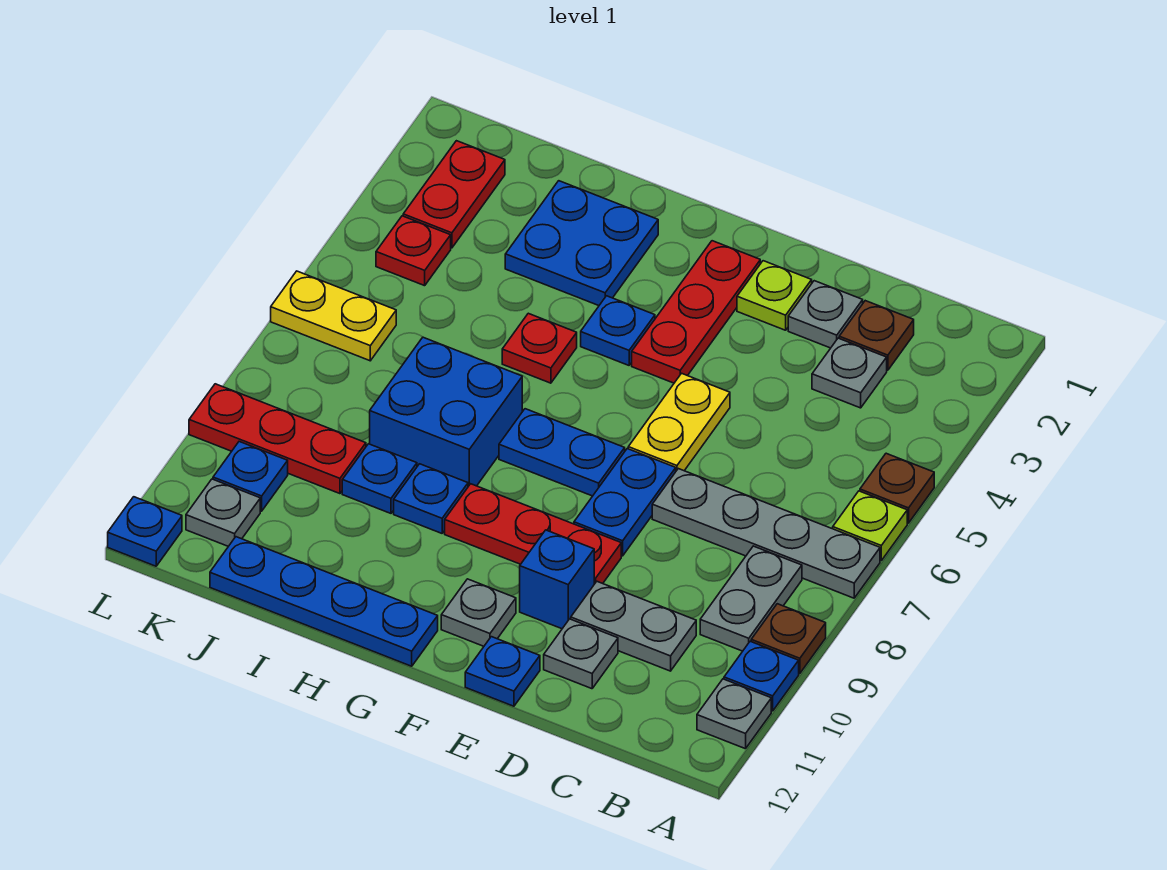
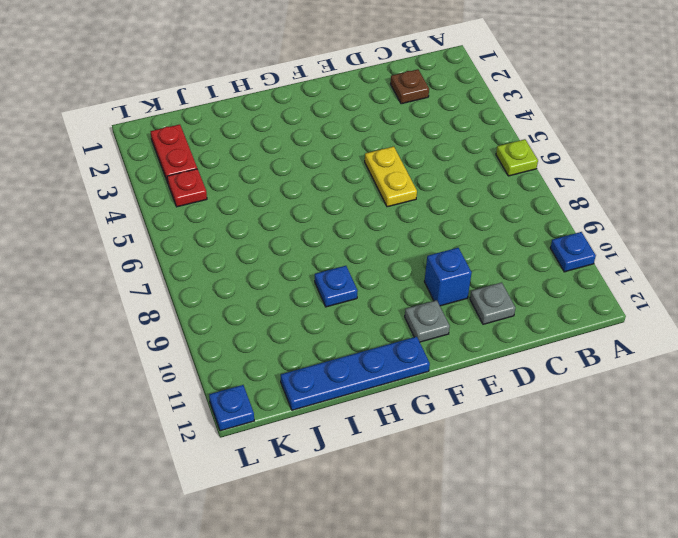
none -> brown plate A5 level 1
none -> grey plate A7:D7 level 1
none -> brown plate A9 level 1
none -> grey plate A11 level 1

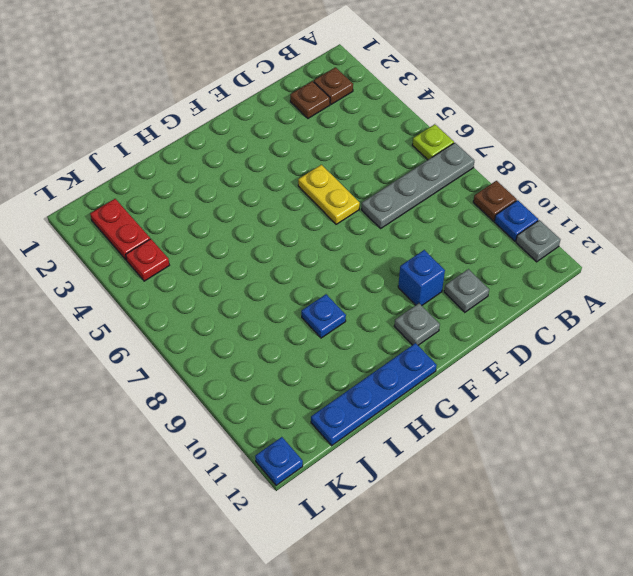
brown plate B2 level 1 -> brown plate A5 level 1
none -> grey plate B8:B9 level 1
none -> grey plate C3 level 1
none -> grey plate C10:D10 level 1
none -> grey plate D2 level 1

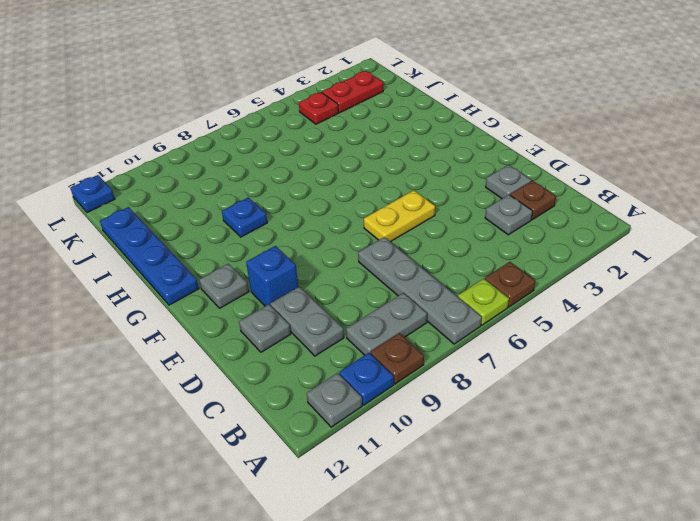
none -> lime plate E2 level 1
none -> blue plate E7:E8 level 1
none -> red plate E9:G9 level 1
none -> blue plate E12 level 1

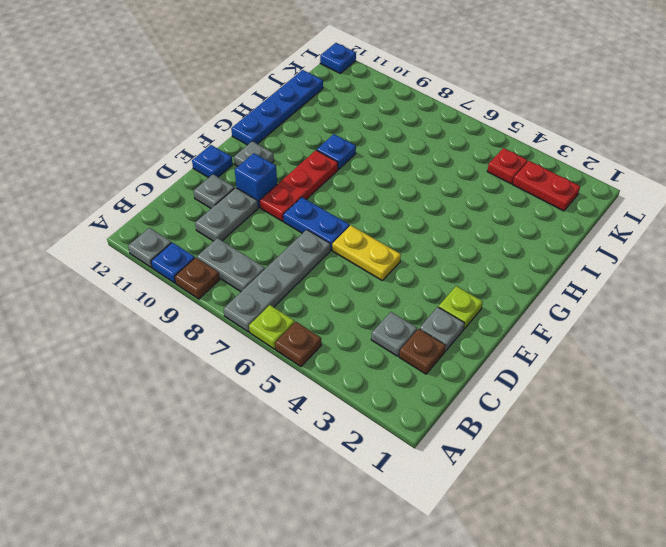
none -> red plate F2:F4 level 1
none -> blue plate F7:G7 level 1
none -> blue plate G4 level 1
none -> blue plate H2:I3 level 1

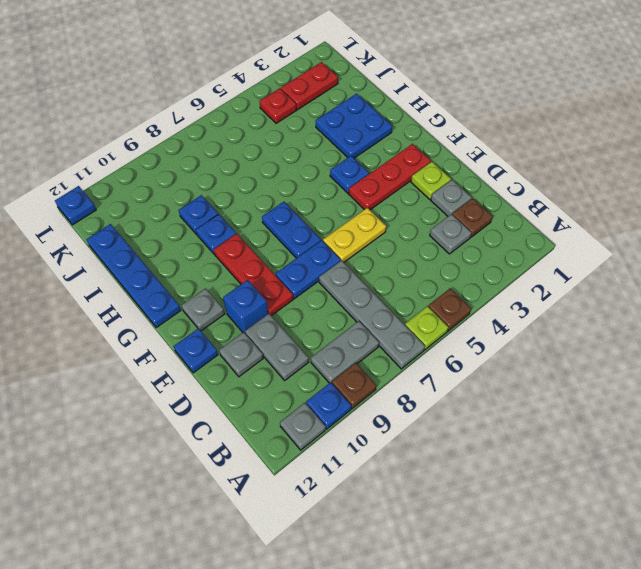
none -> red plate H5 level 1
none -> blue brick H7:I8 level 1
none -> red plate J9:L9 level 1
none -> yellow plate K6:L6 level 1

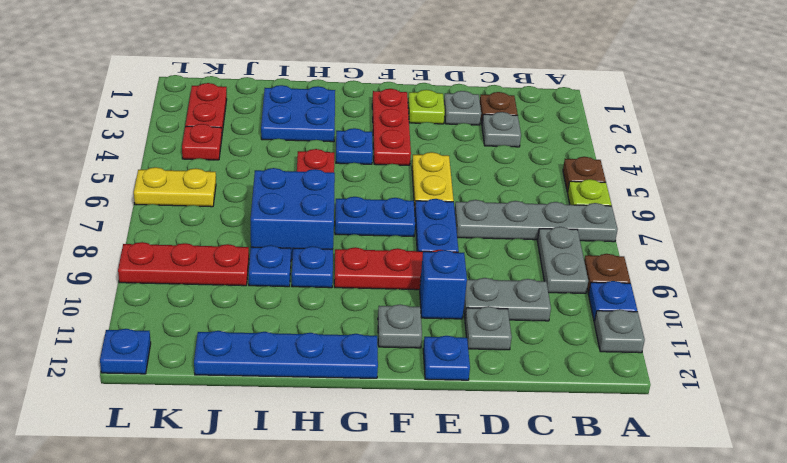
none -> blue plate K10 level 1
none -> grey plate K11 level 1

